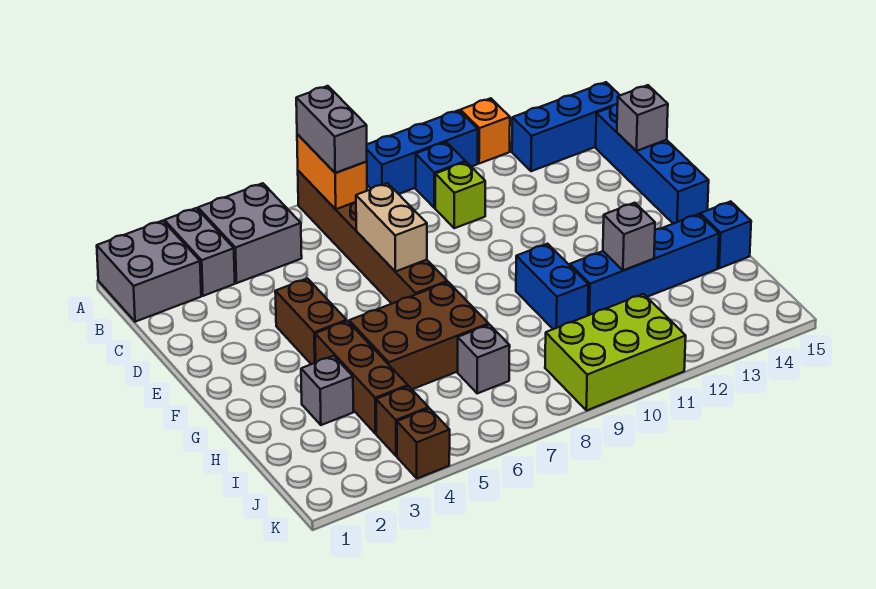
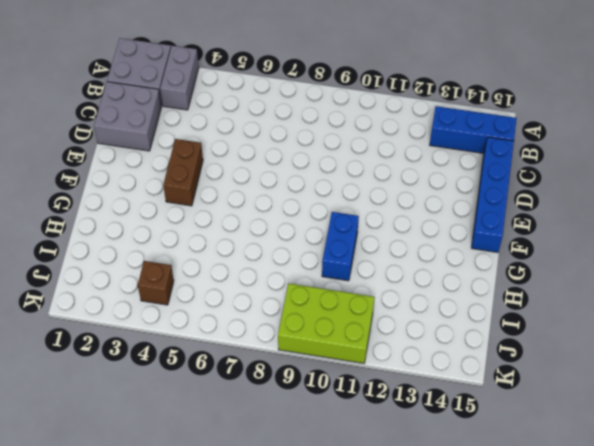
grey brick C1:D2 level 1 -> grey brick A4:B5 level 1
none -> brown brick A7:F7 level 1
none -> blue brick A9:A11 level 1
none -> orange brick A12 level 1

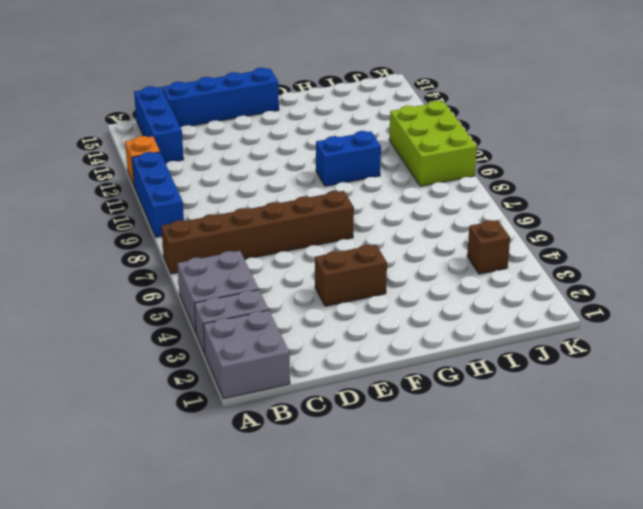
none -> blue brick B10 level 1
none -> lime brick C10 level 1
none -> brown brick G4:I4 level 1

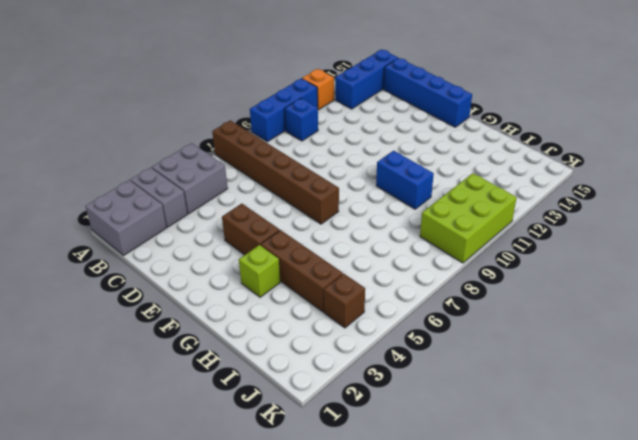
lime brick G3 level 1 -> lime brick C10 level 1
none -> brown brick G5:H7 level 1
none -> grey brick H3 level 1
none -> blue brick H11:H14 level 1

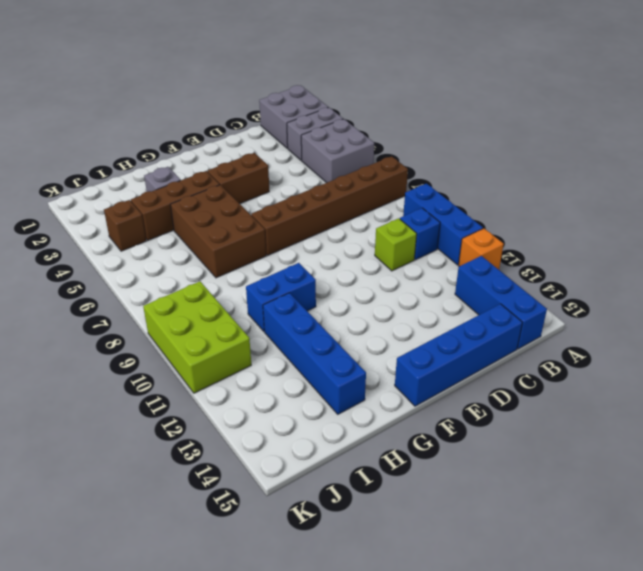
none -> blue brick H15 level 1
none -> grey brick I7 level 1
none -> brown brick K4 level 1

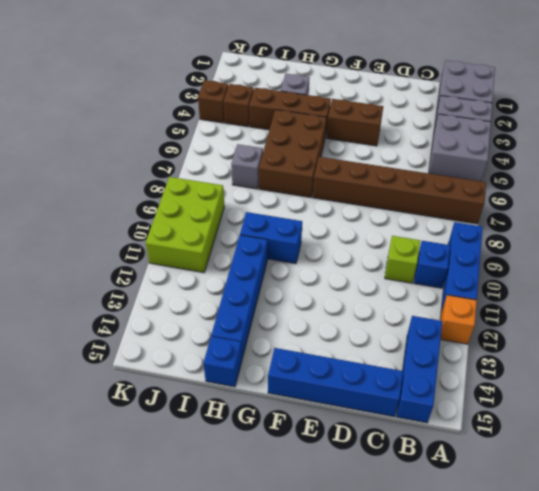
none -> orange brick A7:B7 level 2
none -> tan brick D7:E7 level 2
none -> grey brick D15 level 2

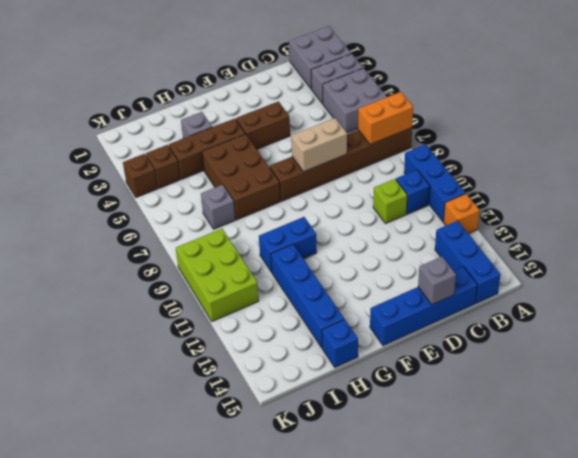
none -> grey brick H12 level 2
none -> grey brick A7:B7 level 3

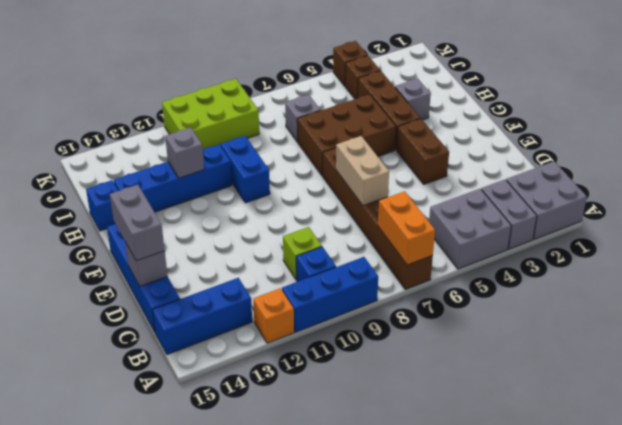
grey brick D15:E15 level 3 -> grey brick A7:B7 level 3

